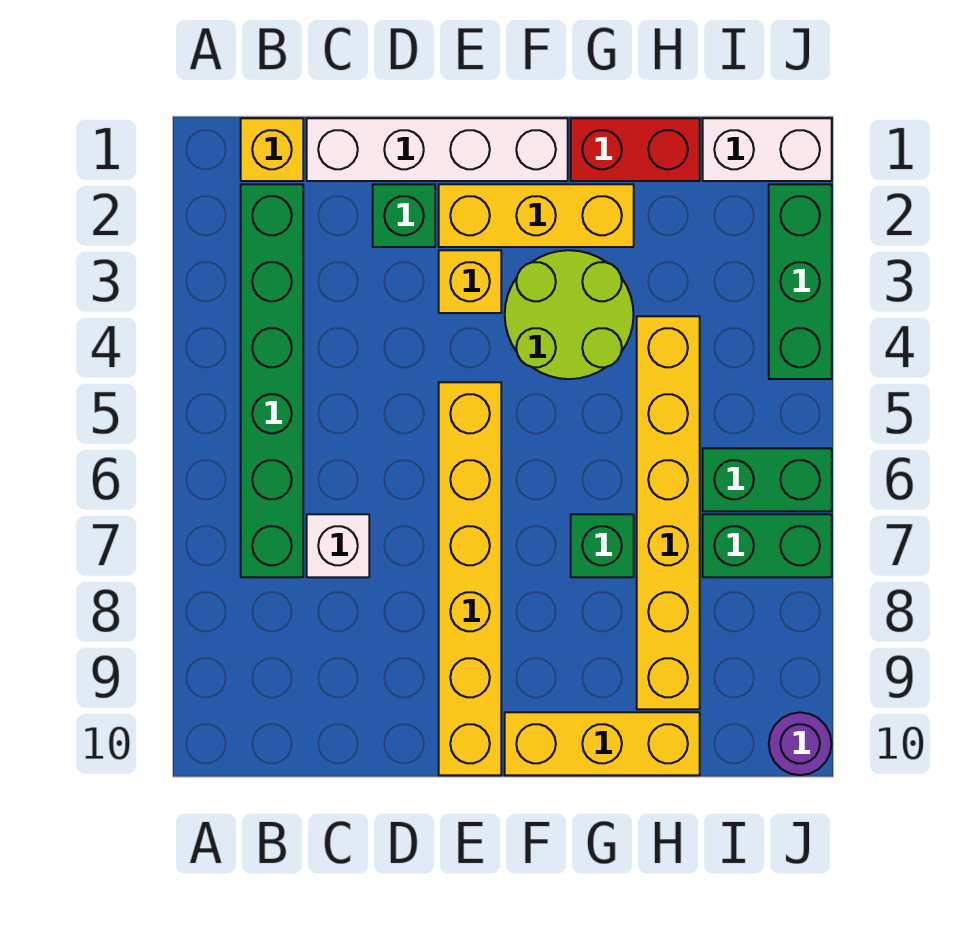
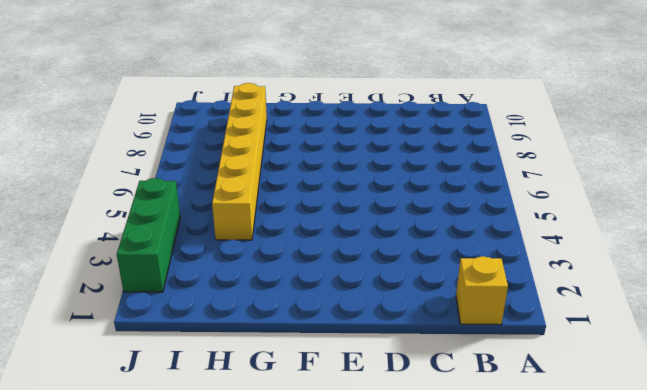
none -> green brick B2:B7 level 1
none -> white brick C1:F1 level 1
none -> white brick C7 level 1

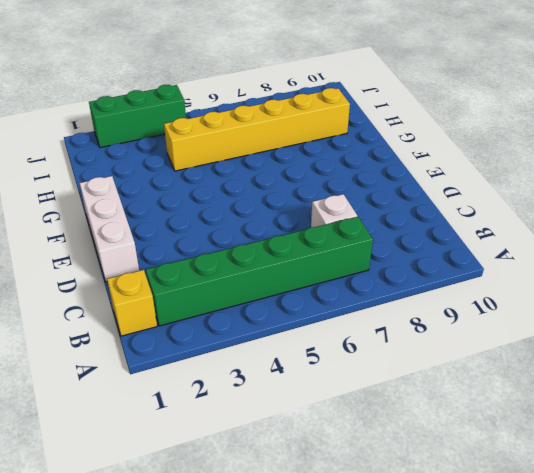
white brick D1:F1 level 1 -> white brick C1:F1 level 1
none -> green brick D2 level 1
none -> yellow brick E2:G2 level 1
none -> yellow brick E3 level 1

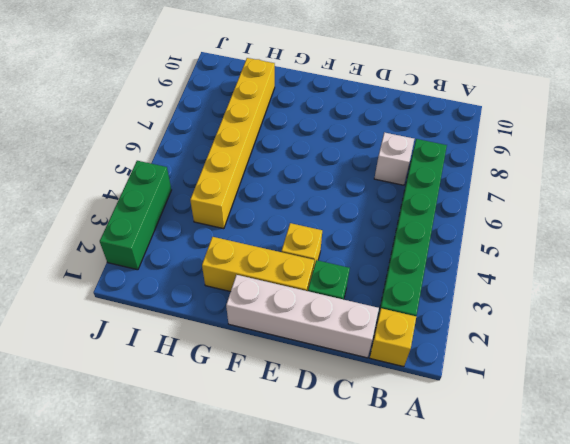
none -> yellow brick E5:E10 level 1
none -> lime round brick F3:G4 level 1
none -> yellow brick F10:H10 level 1

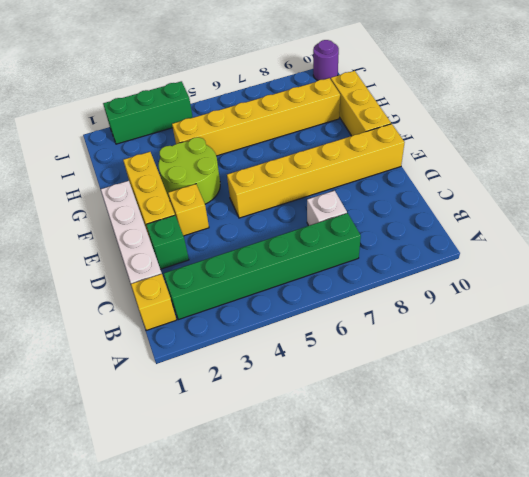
none -> red brick G1:H1 level 1
none -> green brick G7 level 1
none -> white brick I1:J1 level 1

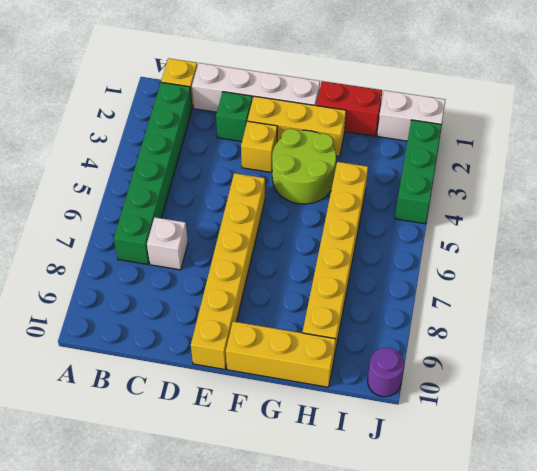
none -> green brick G7 level 1
none -> green brick I6:J6 level 1
none -> green brick I7:J7 level 1

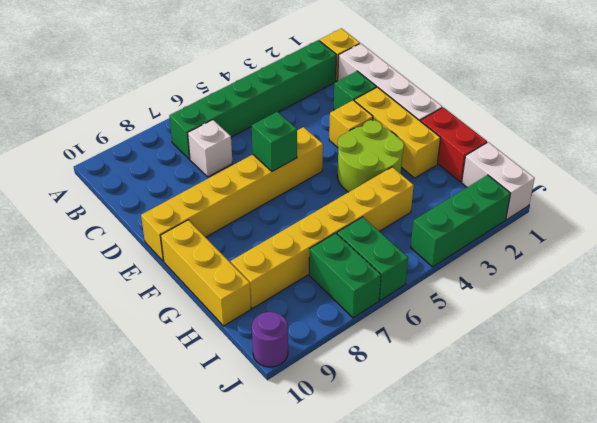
green brick E6 level 2 -> green brick G7 level 1

